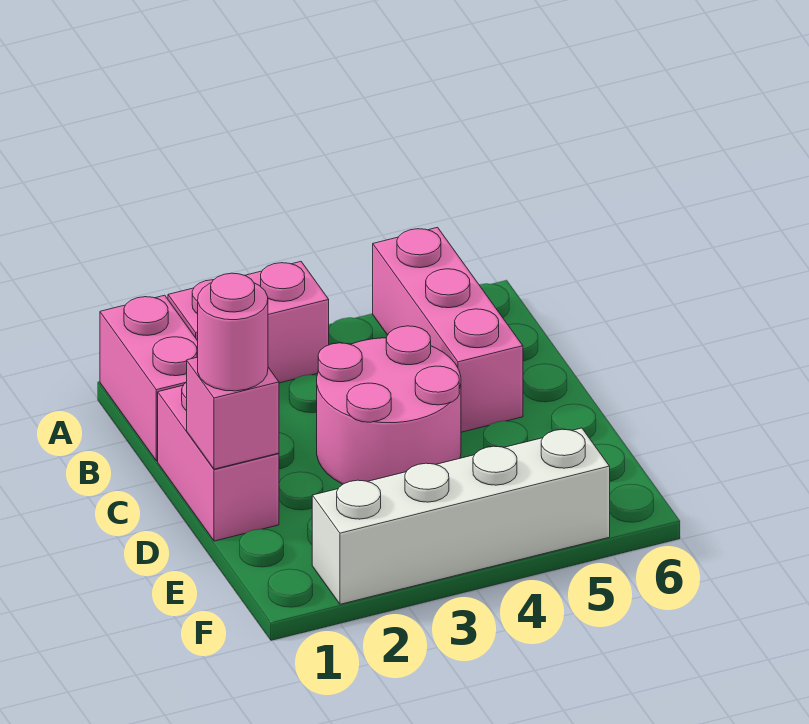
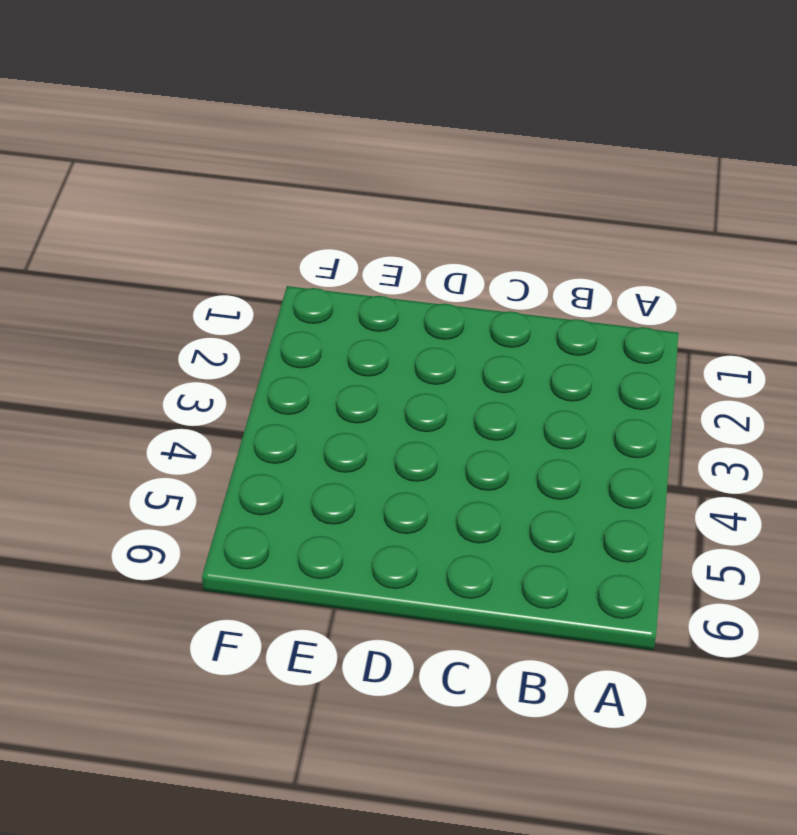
none -> pink brick A1:B1 level 1
none -> pink brick A2:A3 level 1

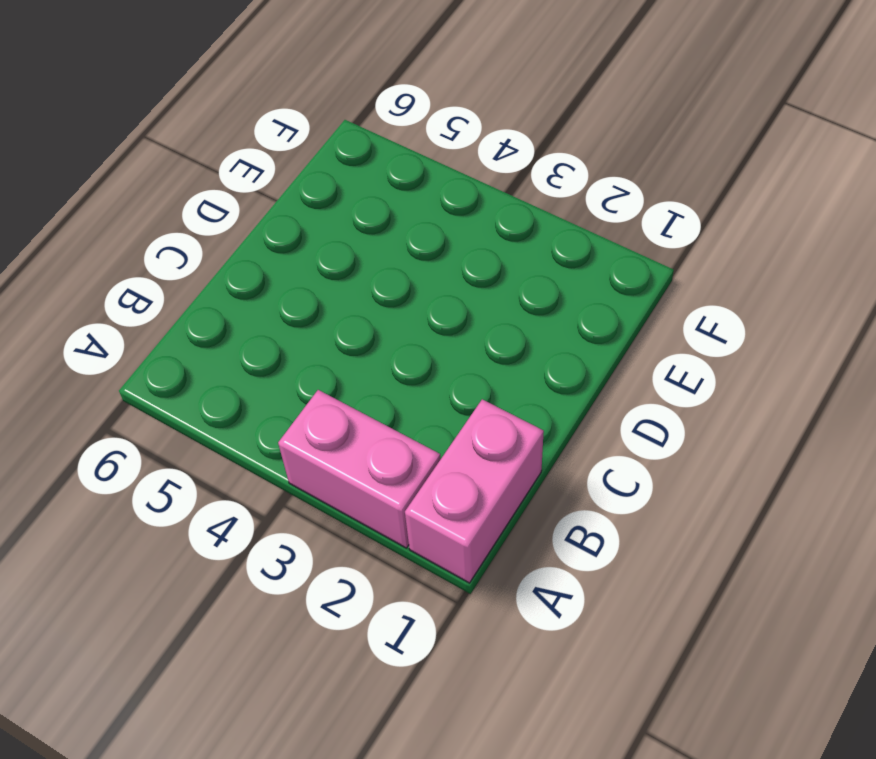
none -> pink brick A5:C5 level 1
none -> pink brick C1:D1 level 1

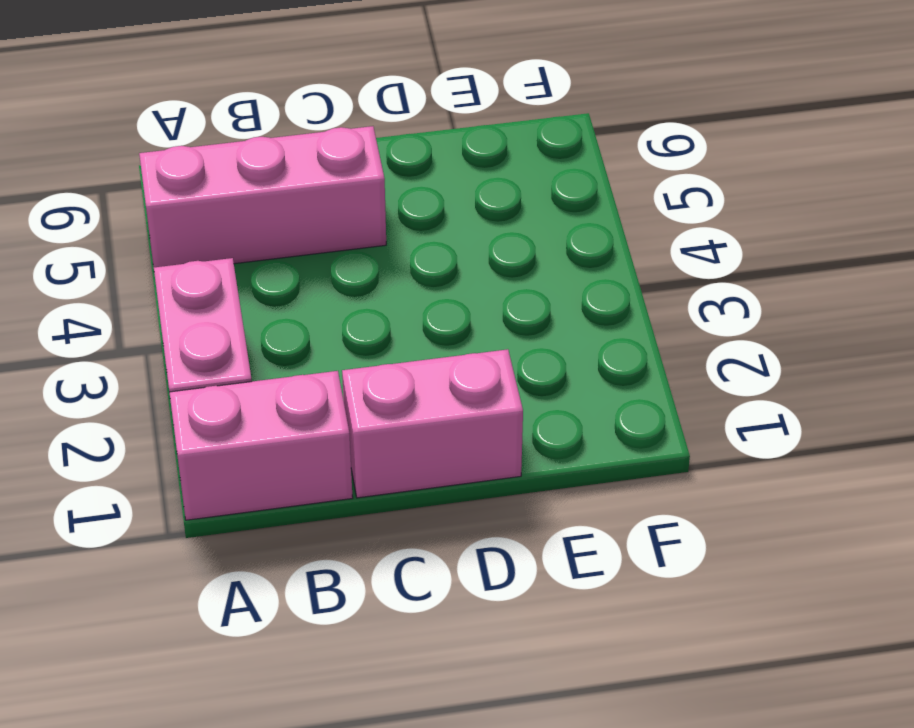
none -> pink round brick C3:D4 level 1
none -> white brick F2:F5 level 1

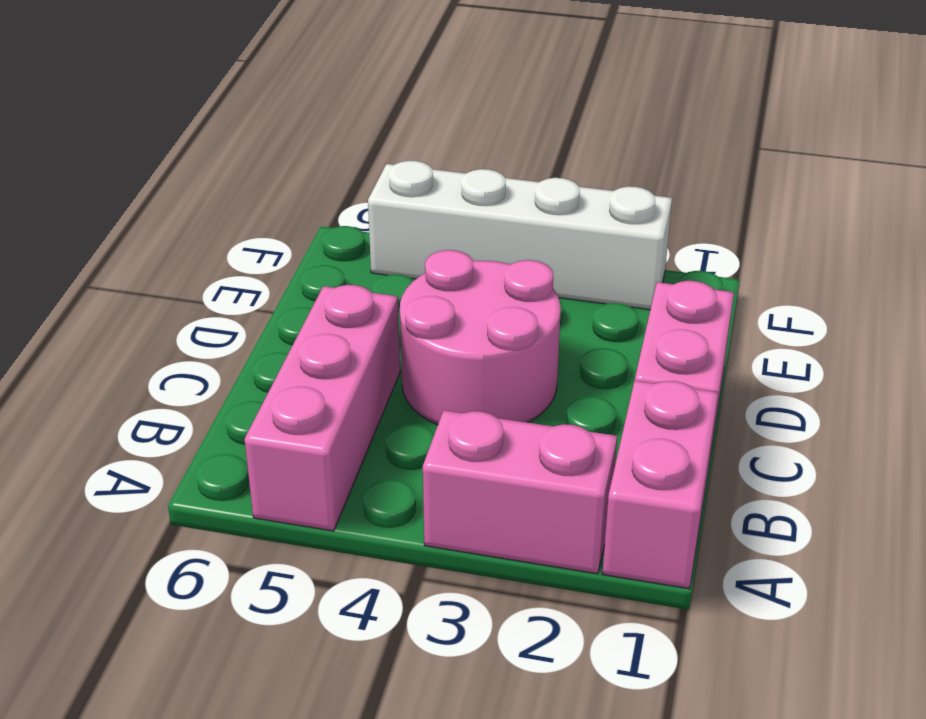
none -> pink brick D1 level 2
none -> pink round brick D1 level 3

